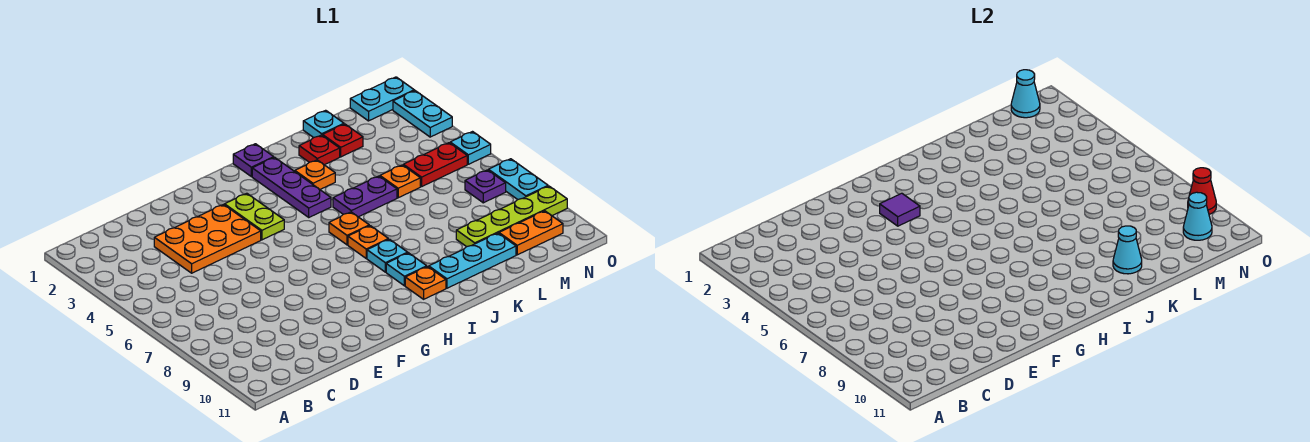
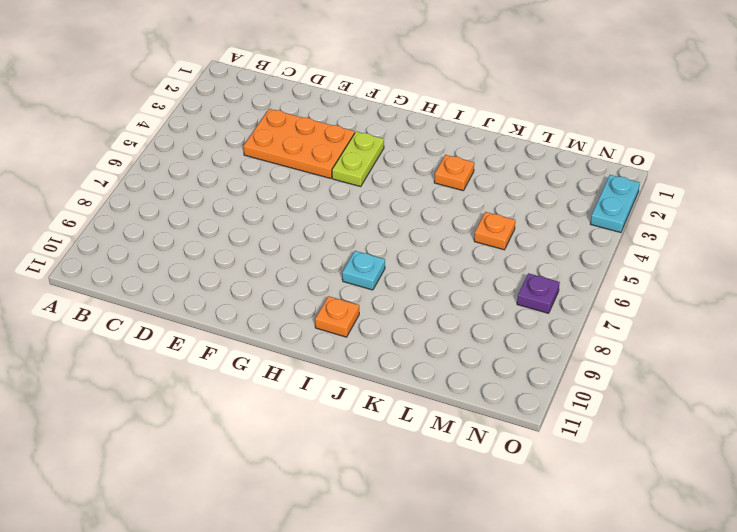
none -> purple plate I1 level 1
none -> purple plate I2:I4 level 1
none -> orange plate I6 level 1

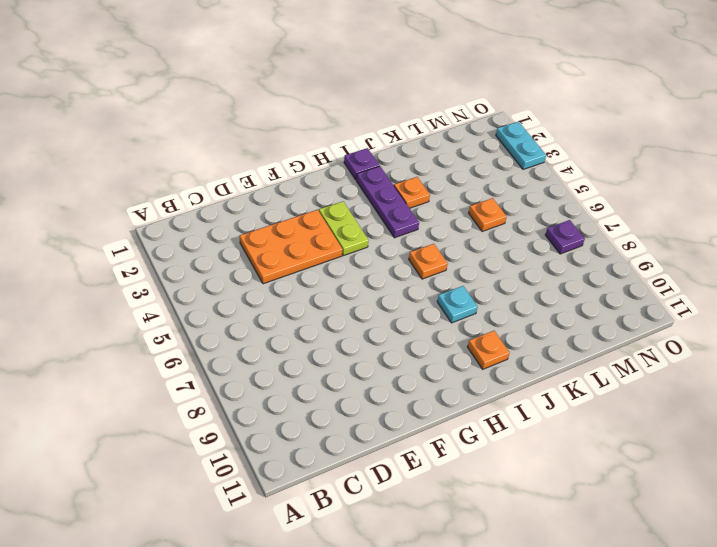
none -> orange plate I7 level 1
none -> cyan plate I9 level 1
none -> purple plate J5:K5 level 1

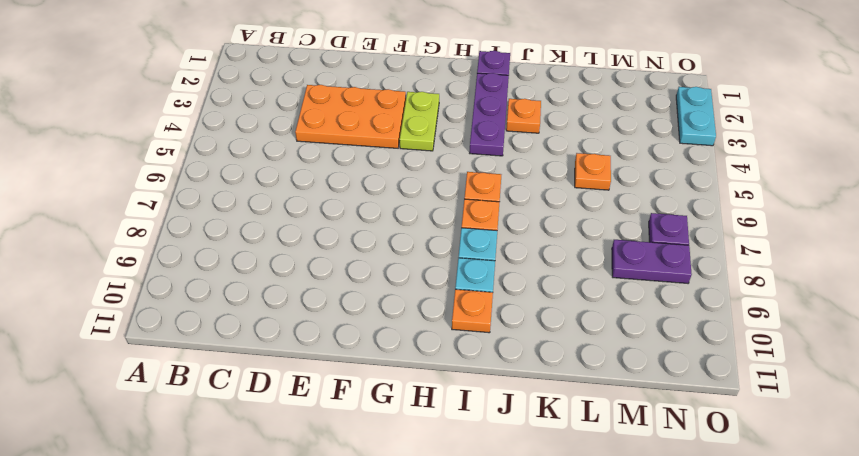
purple plate M8:N8 level 1 -> purple plate J5:K5 level 1
none -> cyan plate J10:L10 level 1
none -> red plate K2 level 1
none -> cyan plate L1 level 1

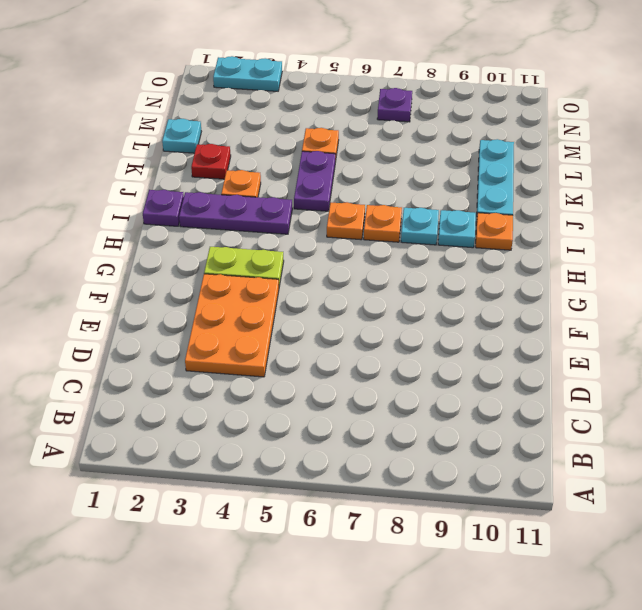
none -> red plate L2 level 1
none -> lime plate L9:O9 level 1
none -> red plate M5:N5 level 1

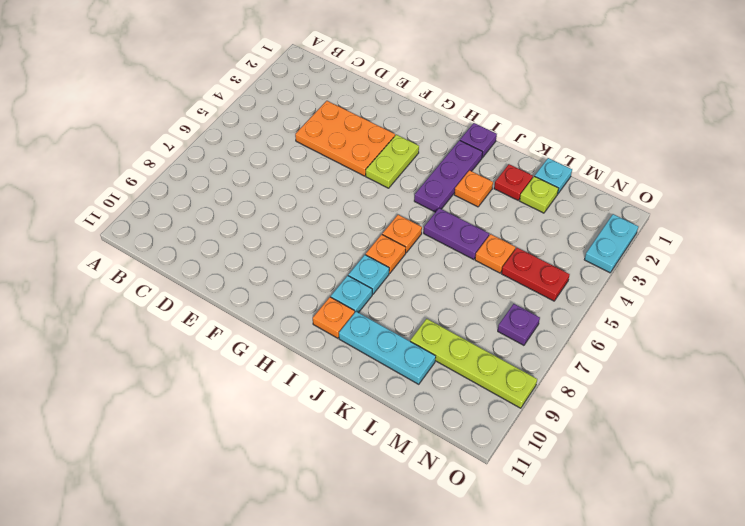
lime plate L2 level 1 -> red plate L2 level 1
none -> orange plate M10:N10 level 1
none -> cyan plate N1:O1 level 1
none -> cyan plate O5 level 1

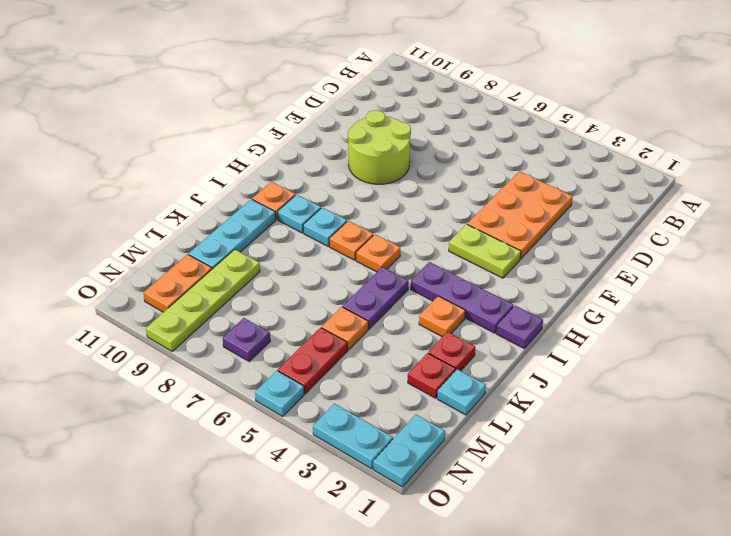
lime round brick E8:F9 level 1 -> none
none -> cyan plate O7:O8 level 1
none -> purple tile G3 level 2
none -> cyan cone K10 level 2

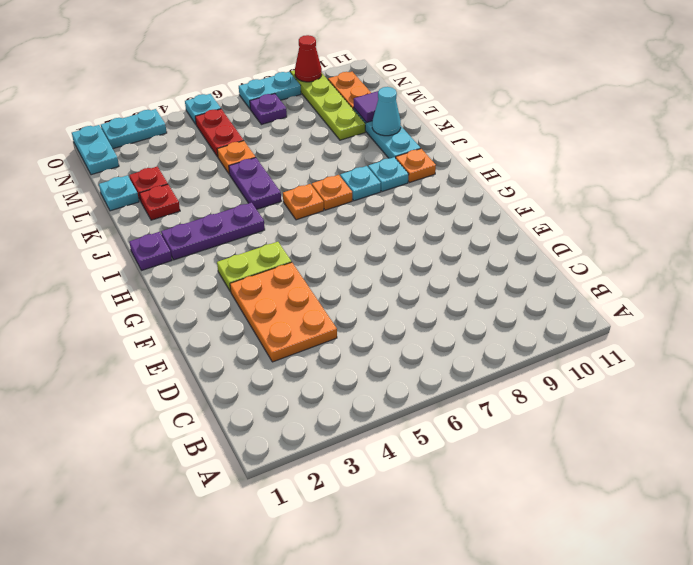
purple tile L10 level 2 -> purple tile G3 level 2
none -> orange plate J3 level 1
none -> cyan cone N1 level 2
none -> cyan cone N10 level 2

